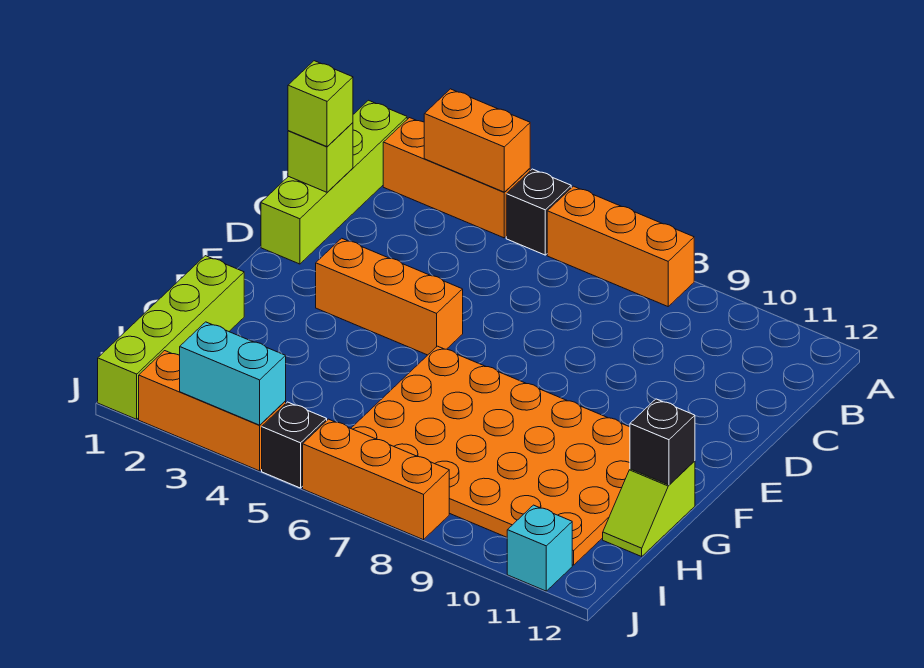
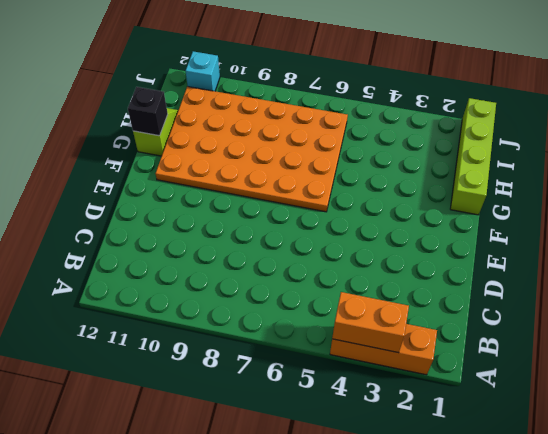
none -> lime brick A1:D1 level 1
none -> black brick A5 level 1
none -> orange brick A6:A8 level 1

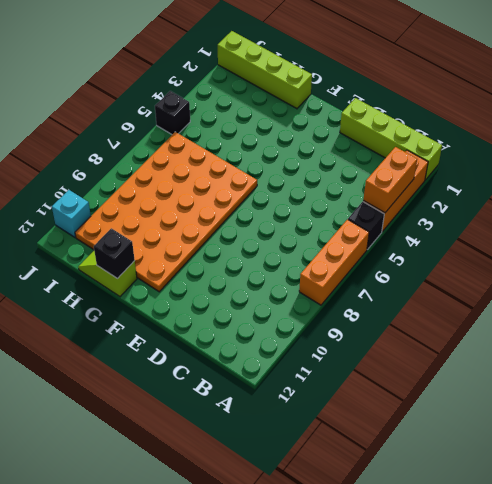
none -> orange brick E3:E5 level 1
none -> orange brick J2:J4 level 1
none -> orange brick J6:J8 level 1

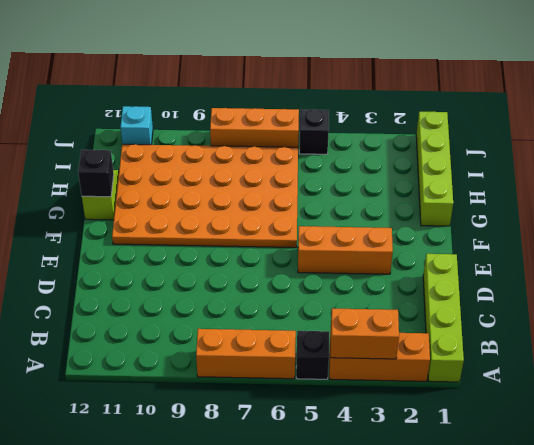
none -> orange brick J2:J4 level 1
none -> lime brick C1 level 2
none -> cyan brick J3:J4 level 2

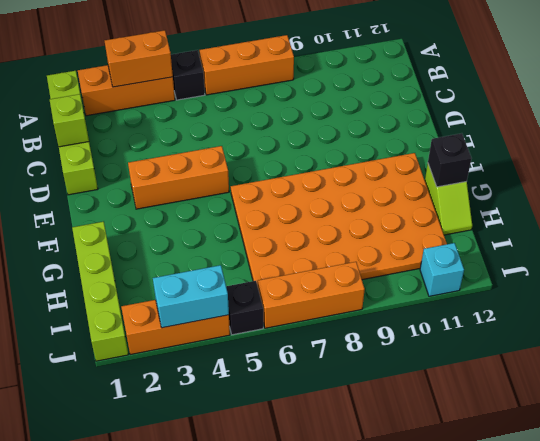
none -> lime brick C1 level 3

